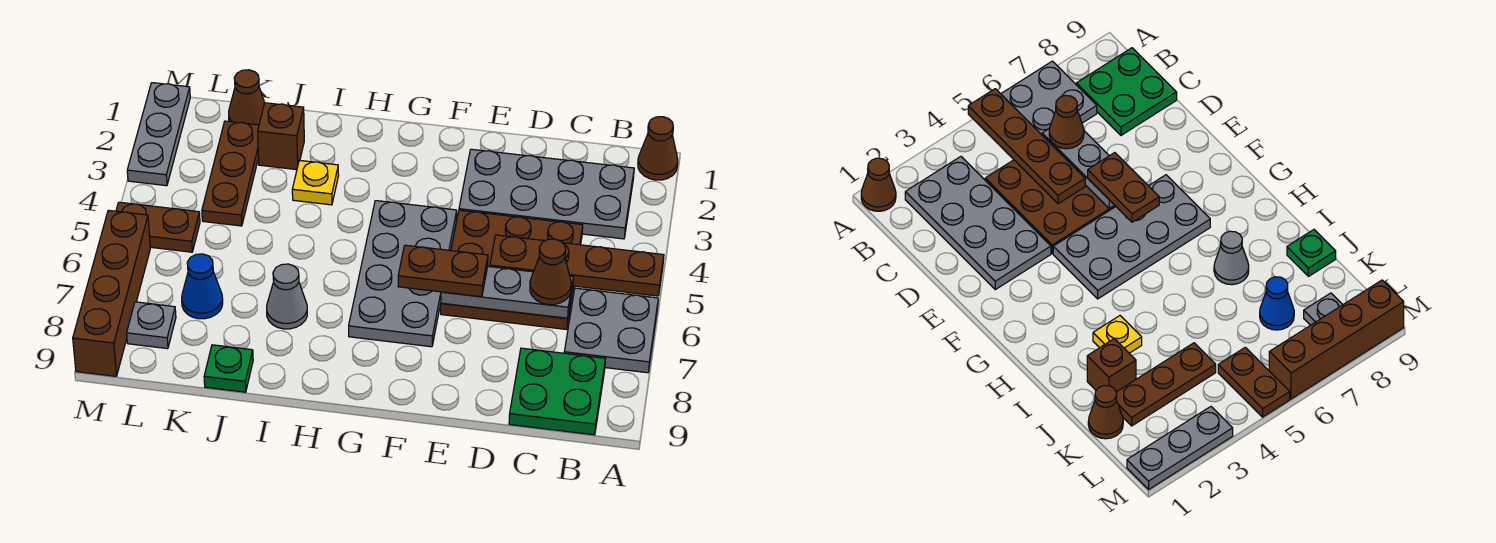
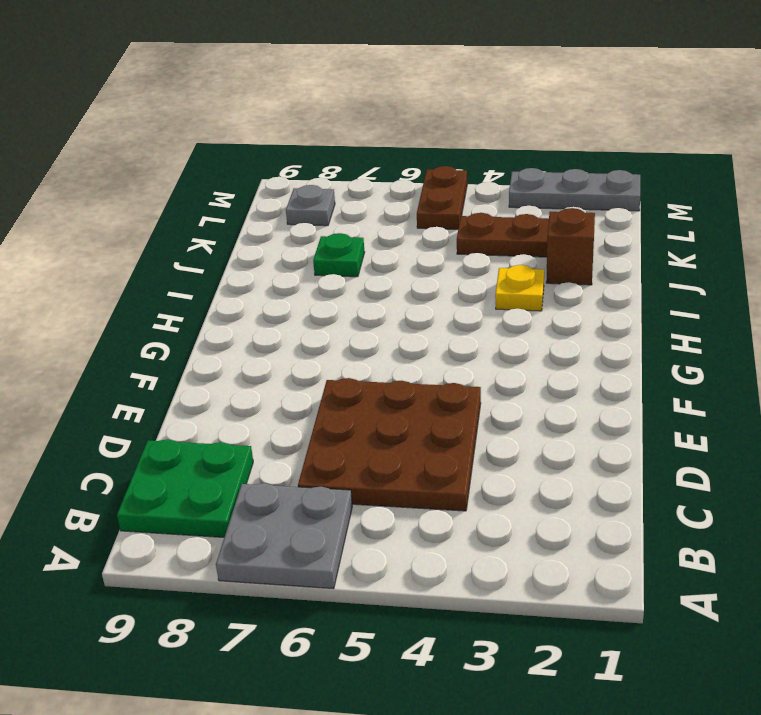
green plate J7 level 1 -> green plate J9 level 1
none -> brown cone A1 level 1
none -> grey plate B2:E3 level 1
none -> grey plate F4:G7 level 1

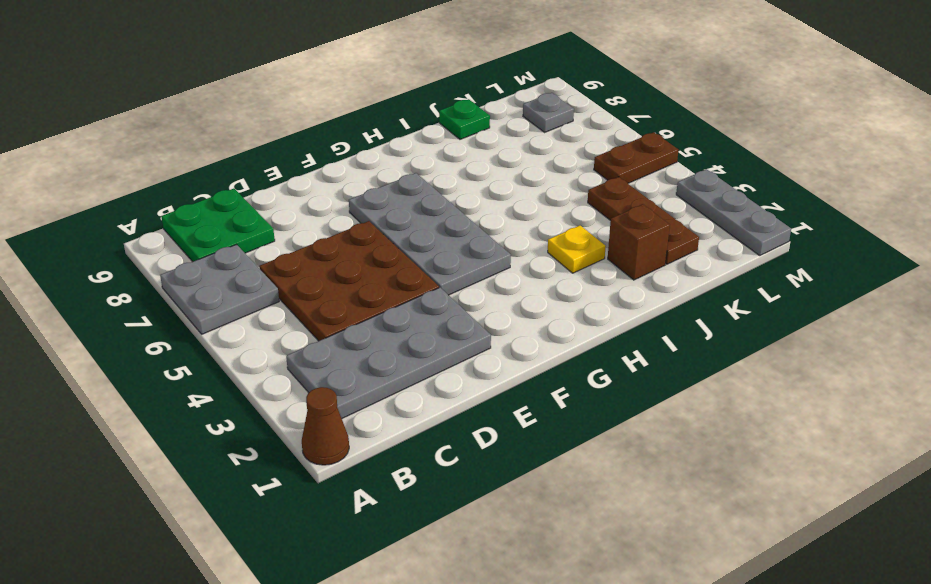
none -> grey cone I7 level 1
none -> brown cone K1 level 1
none -> blue cone K7 level 1

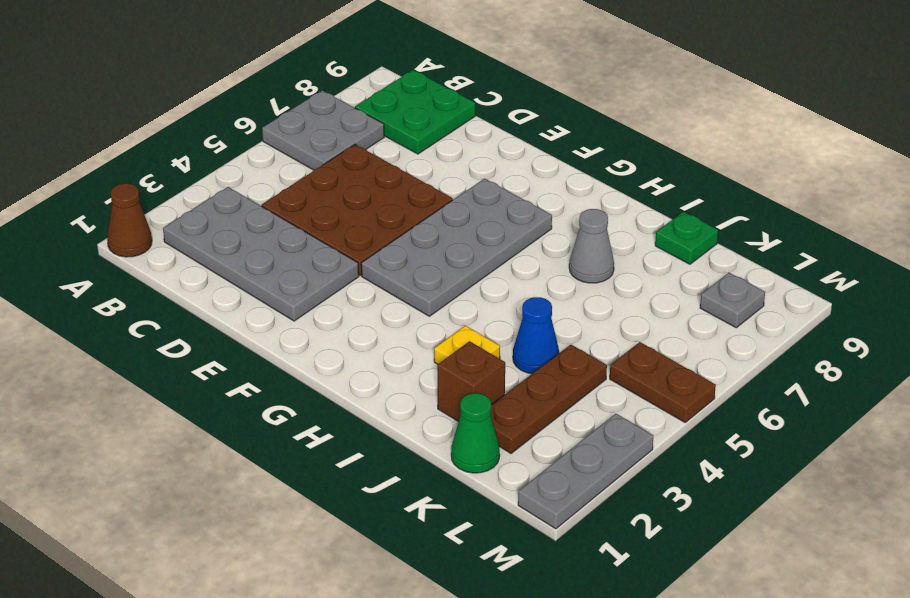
blue cone J4 level 1 -> blue cone K7 level 1
green cone K1 level 1 -> brown cone K1 level 1
none -> brown brick M6:M9 level 1
none -> brown plate A5:D5 level 2
none -> grey plate C6:E6 level 2

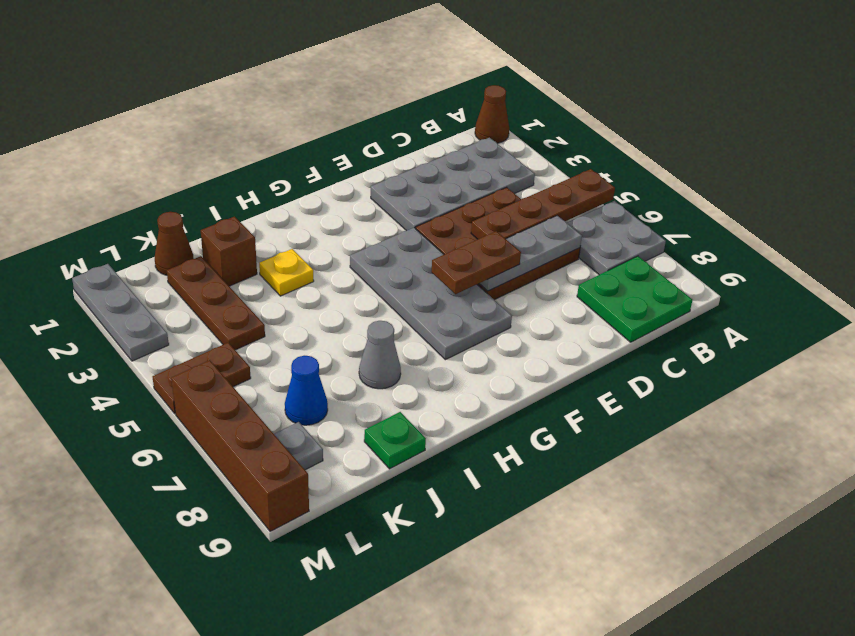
none -> brown cone C6 level 3

